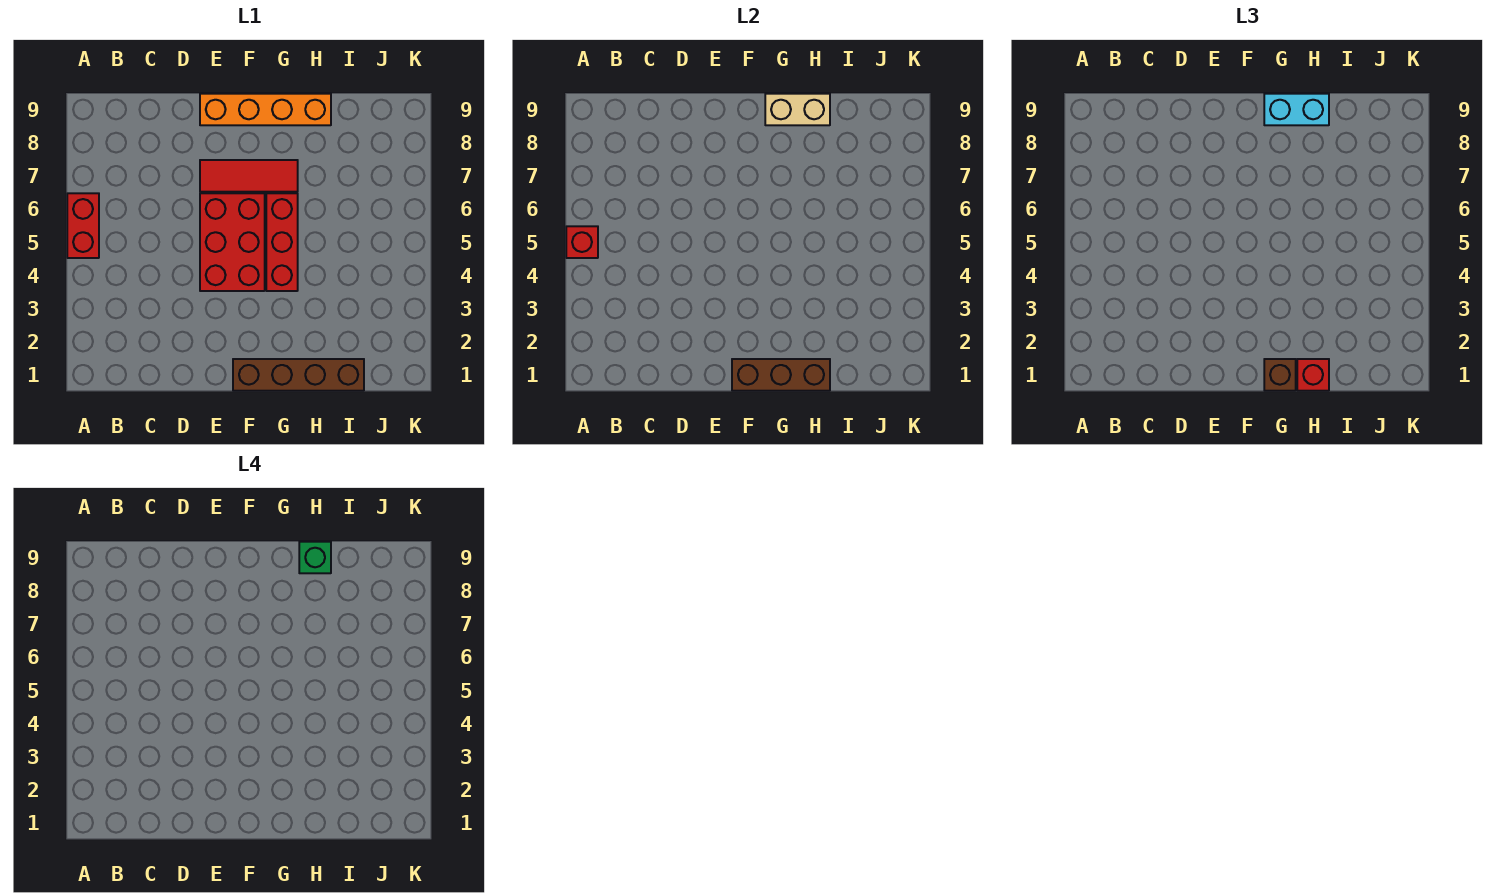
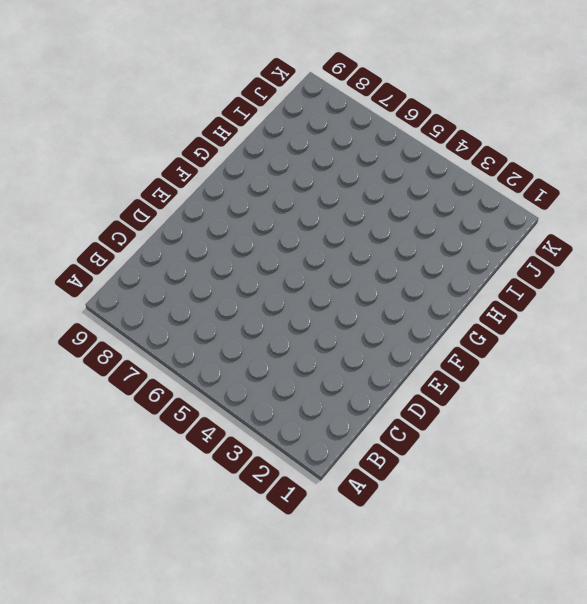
none -> red brick A5:A6 level 1
none -> red brick E4:F6 level 1
none -> red tile E7:G7 level 1

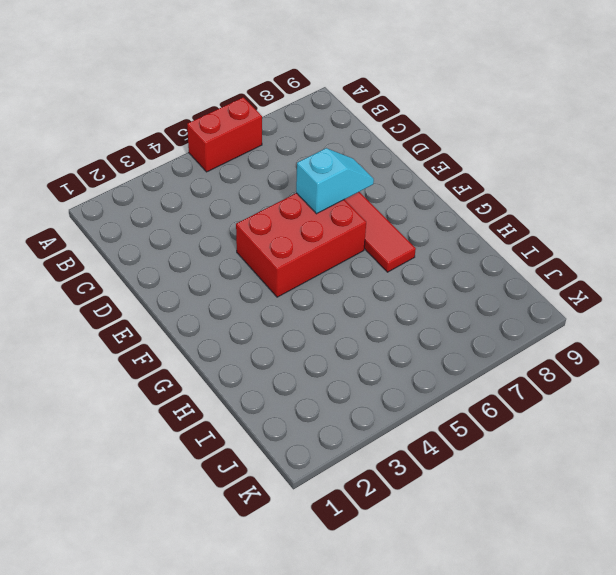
cyan slope E6:E7 level 2 top 6 -> none
none -> orange brick E9:H9 level 1
none -> brown brick F1:I1 level 1
none -> red brick G4:G6 level 1

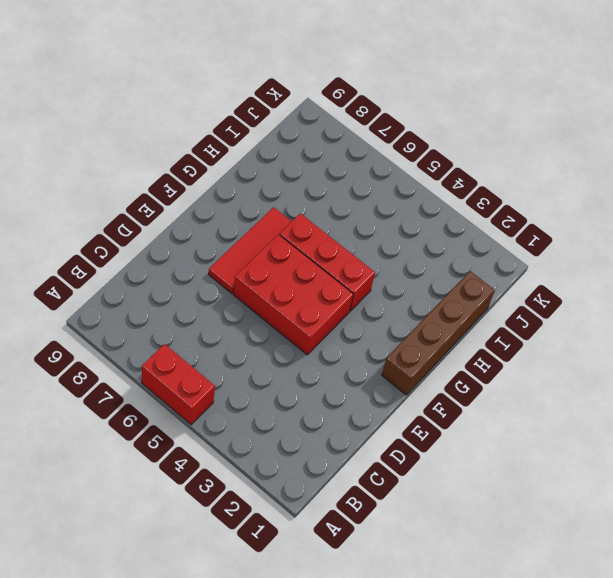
none -> orange brick E9:H9 level 1
none -> red brick A5 level 2
none -> brown brick F1:H1 level 2

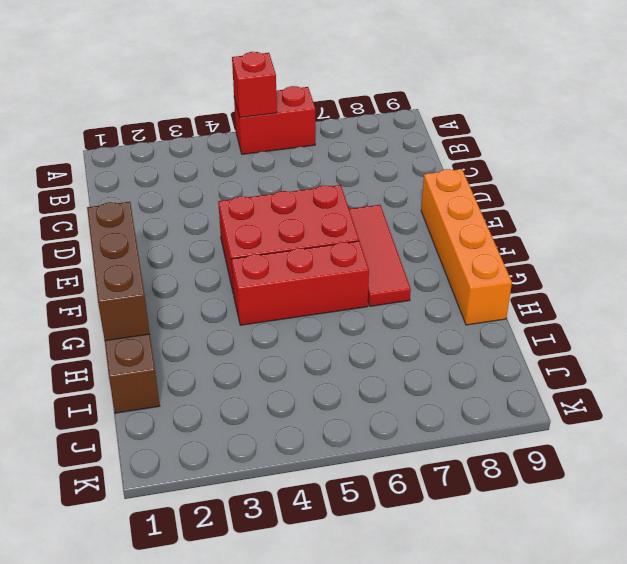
none -> tan brick G9:H9 level 2
none -> brown brick G1 level 3
none -> cyan brick G9:H9 level 3

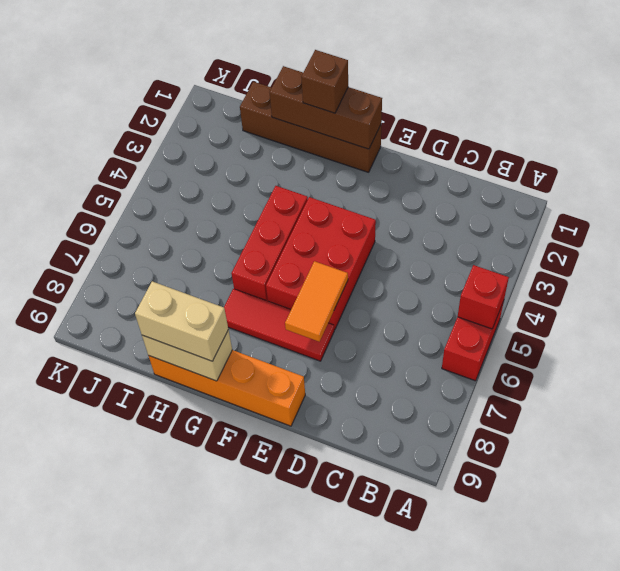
orange tile E6:E7 level 2 -> none
tan brick G9:H9 level 3 -> cyan brick G9:H9 level 3
none -> red brick H1 level 3
none -> green brick H9 level 4

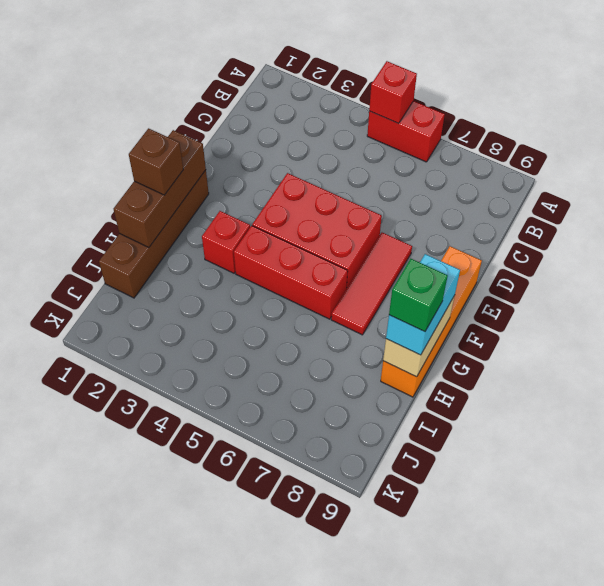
red brick G3 level 1 -> red brick H1 level 3

